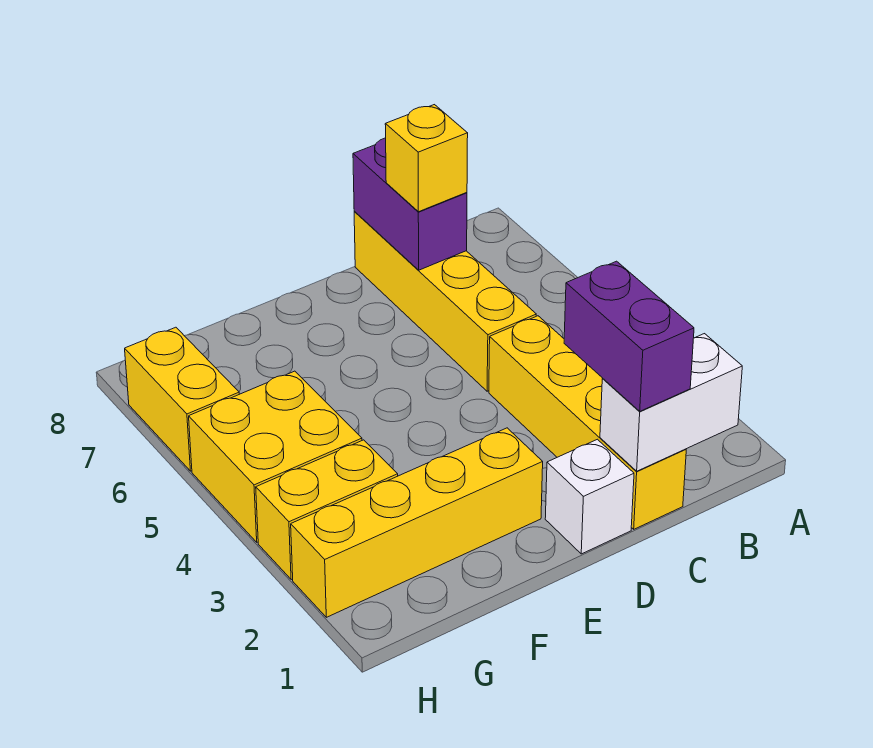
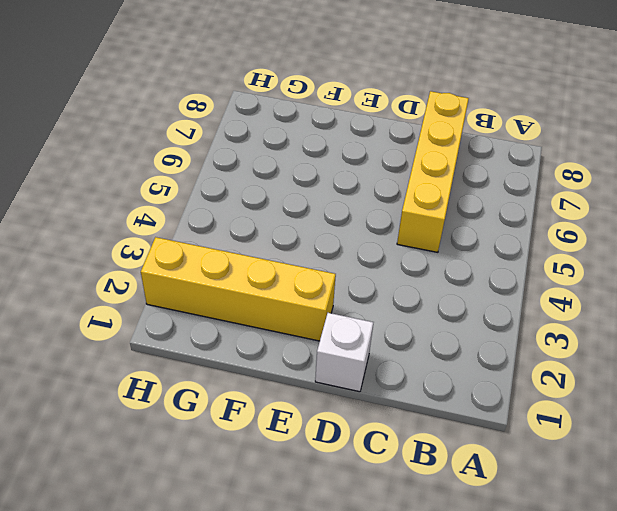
none -> yellow brick C1:C4 level 1
none -> yellow brick G3:H3 level 1

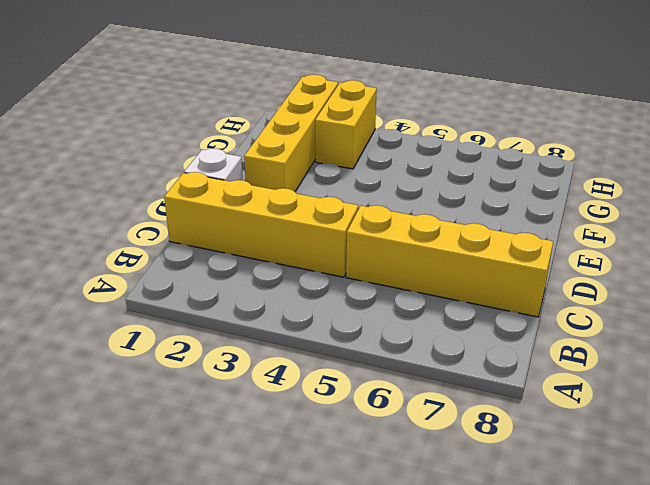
none -> yellow brick G4:H5 level 1
none -> yellow brick H6:H7 level 1

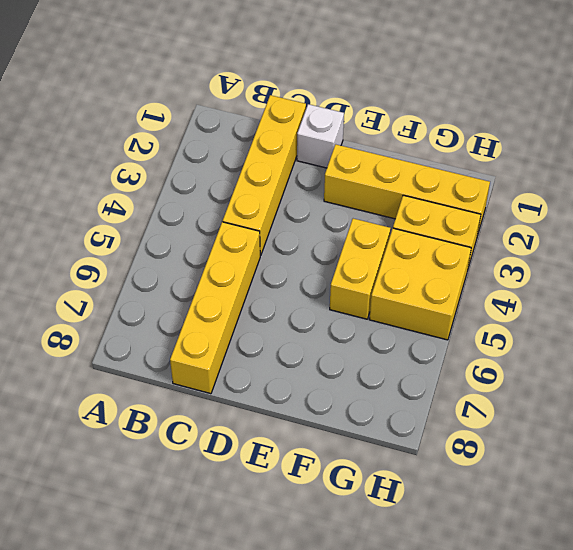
yellow brick F4:F5 level 1 -> yellow brick H6:H7 level 1
none -> white brick B1:C1 level 2
none -> purple brick C7:C8 level 2

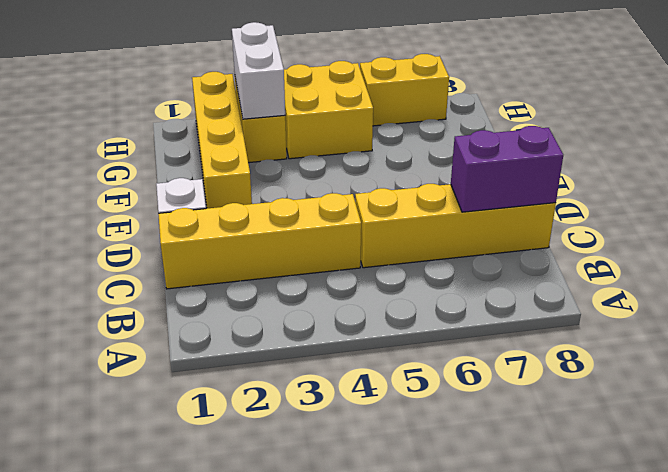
white brick G3:H3 level 2 -> white brick B1:C1 level 2
none -> purple brick C1:C2 level 3
none -> yellow brick C7 level 3

